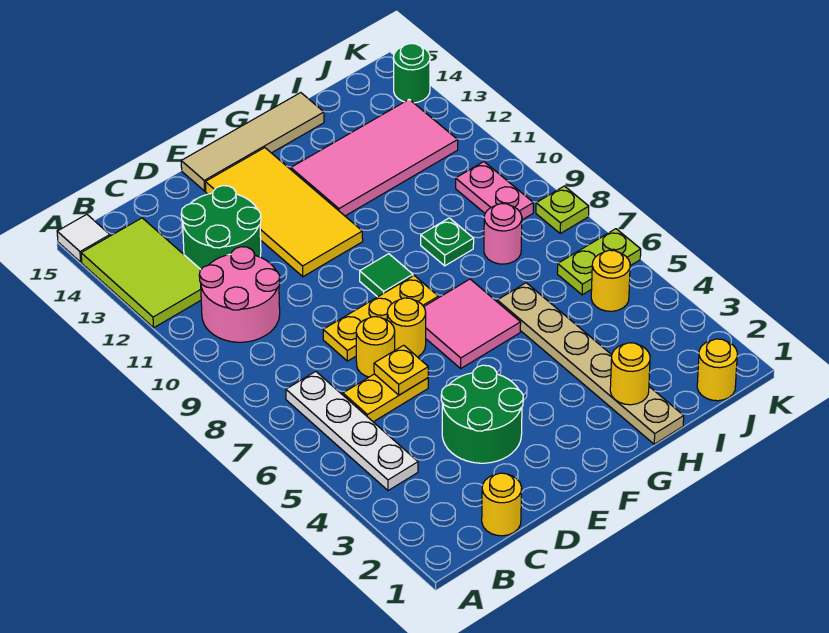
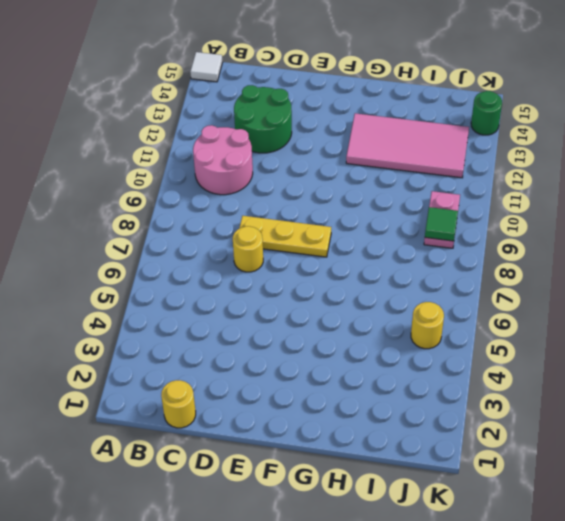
green tile J9 level 2 -> green tile F9 level 1
none -> lime tile A12:B14 level 1
none -> white plate B4:B7 level 1
none -> yellow plate C6:D6 level 1

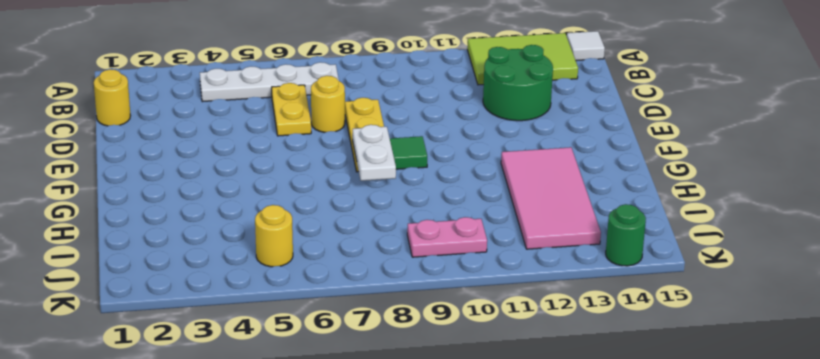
white plate F8:G8 level 2 -> none
none -> pink round brick B10:C11 level 1
none -> green round brick D3:E4 level 1
none -> yellow round brick E7 level 1

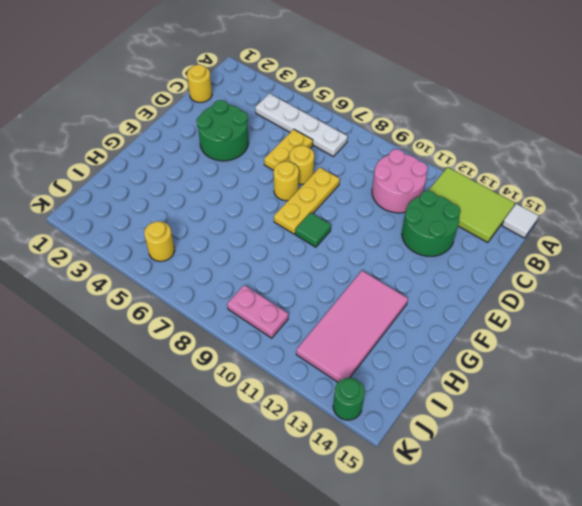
none -> yellow tile E11:F14 level 1
none -> tan tile E15:H15 level 1
none -> pink tile F6:G7 level 1

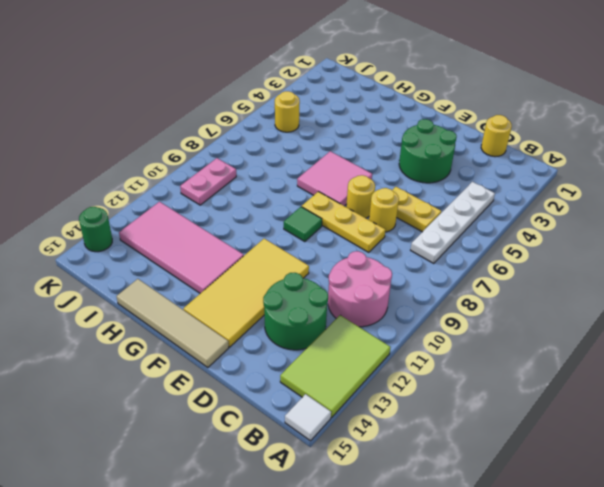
none -> tan plate H1:H6 level 1
none -> green plate H9 level 1
none -> pink round brick I8 level 1

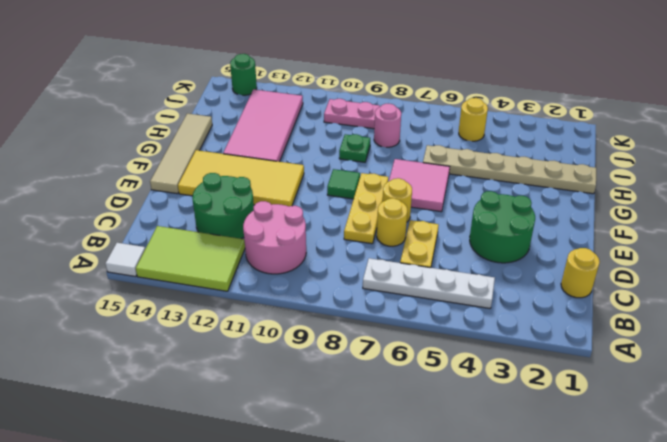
none -> yellow round brick J1 level 1
none -> lime plate J6:K6 level 1
none -> lime plate K8 level 1

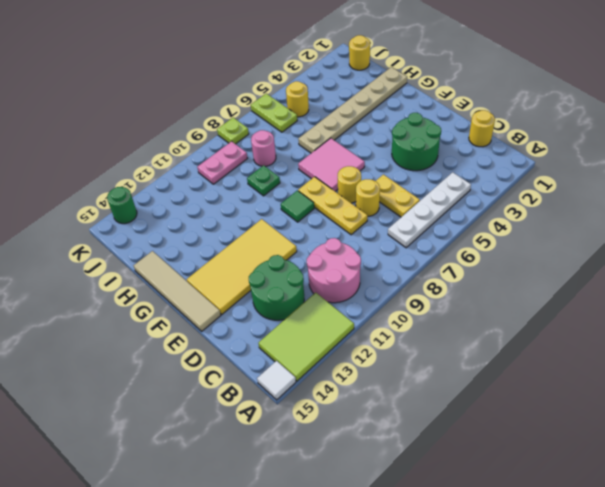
none -> pink tile G12:J13 level 1
none -> yellow plate D6 level 2
none -> yellow round brick H2 level 2

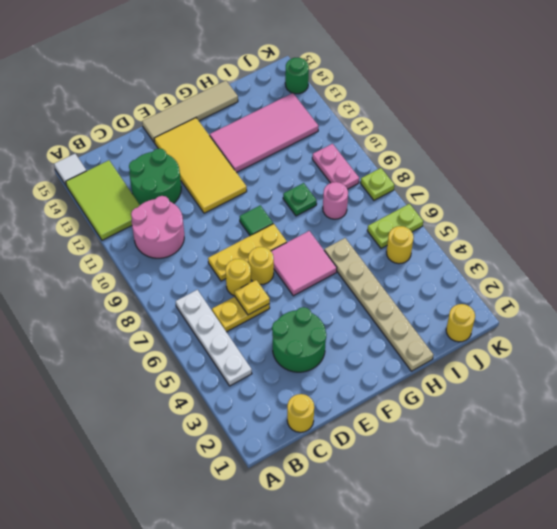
none -> yellow round brick H2 level 2

